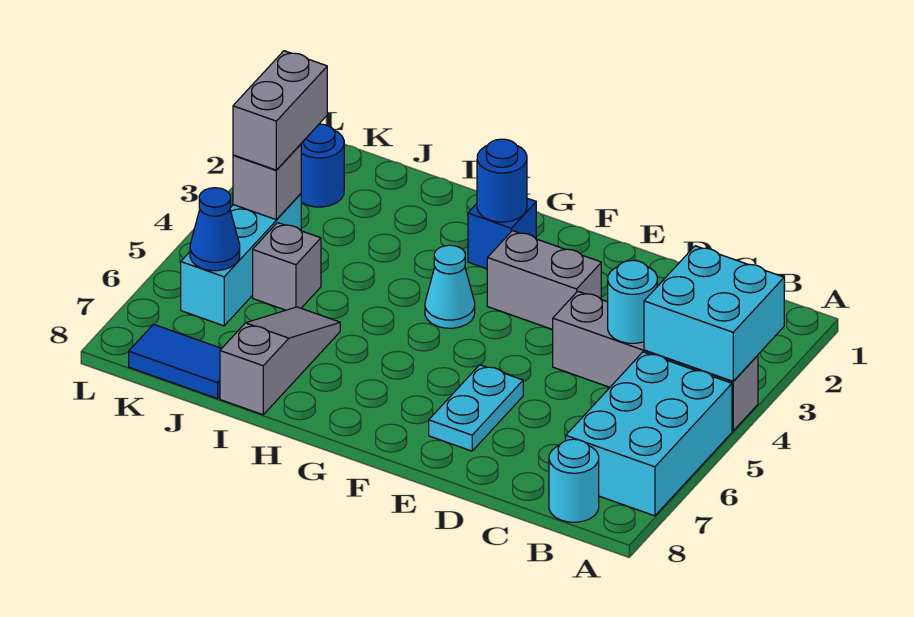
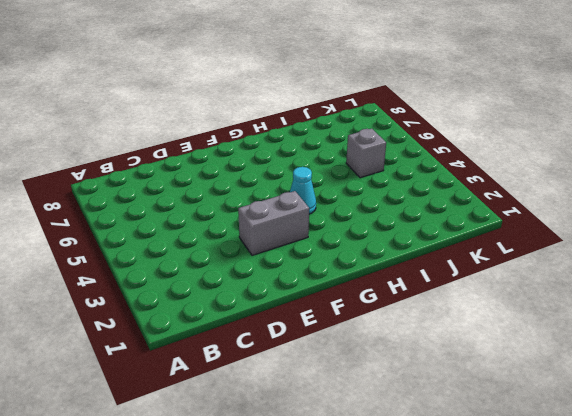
none -> grey brick A4:D4 level 1
none -> cyan brick A5:B7 level 1
none -> cyan round brick B8 level 1

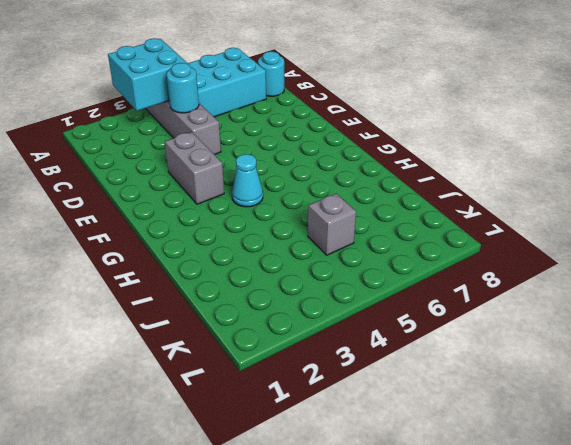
none -> cyan plate E6:E7 level 1
none -> blue brick G2 level 1
none -> grey slope I6:I8 level 1 top 8

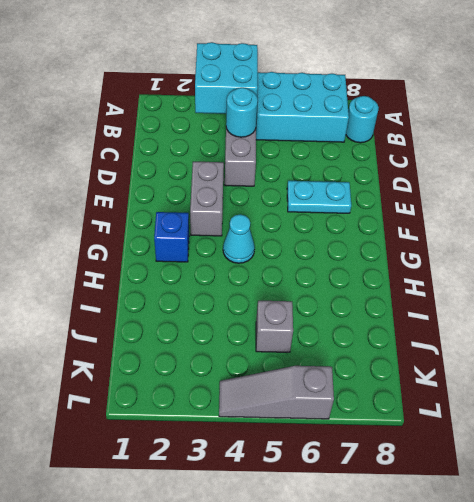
grey slope L4:L6 level 1 top 6 -> grey slope I6:I8 level 1 top 8
none -> blue tile J8:K8 level 1
none -> blue round brick K2 level 1
none -> cyan brick K4:K6 level 1

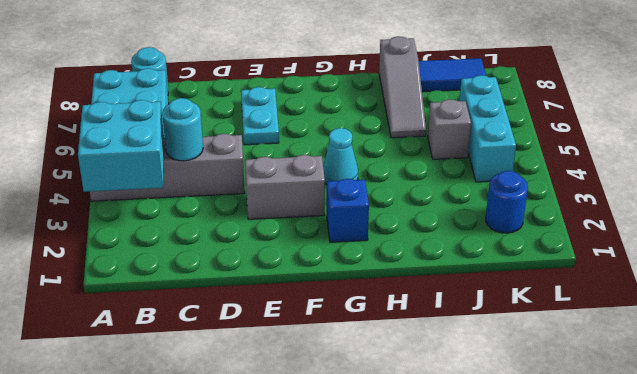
none -> blue round brick G2 level 2
none -> grey brick K4 level 2
none -> blue cone K6 level 2

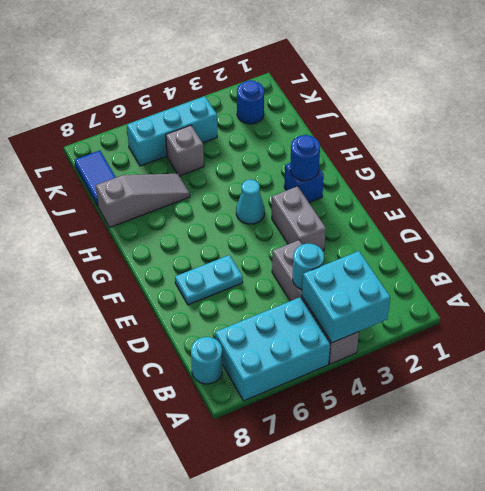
none -> grey brick K4 level 2
none -> blue cone K6 level 2
none -> grey brick K3:K4 level 3

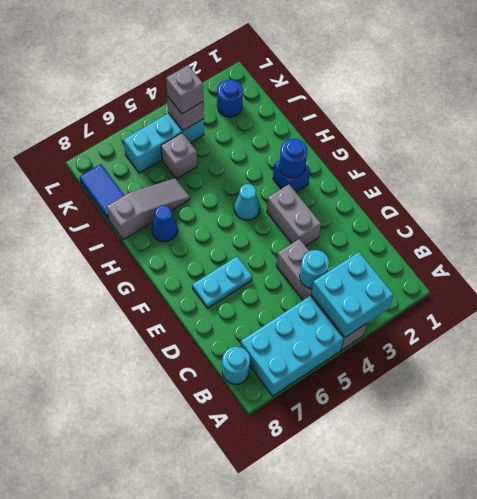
blue cone H7 level 1 -> blue cone K6 level 2
grey brick K4 level 3 -> grey brick K3:K4 level 3

